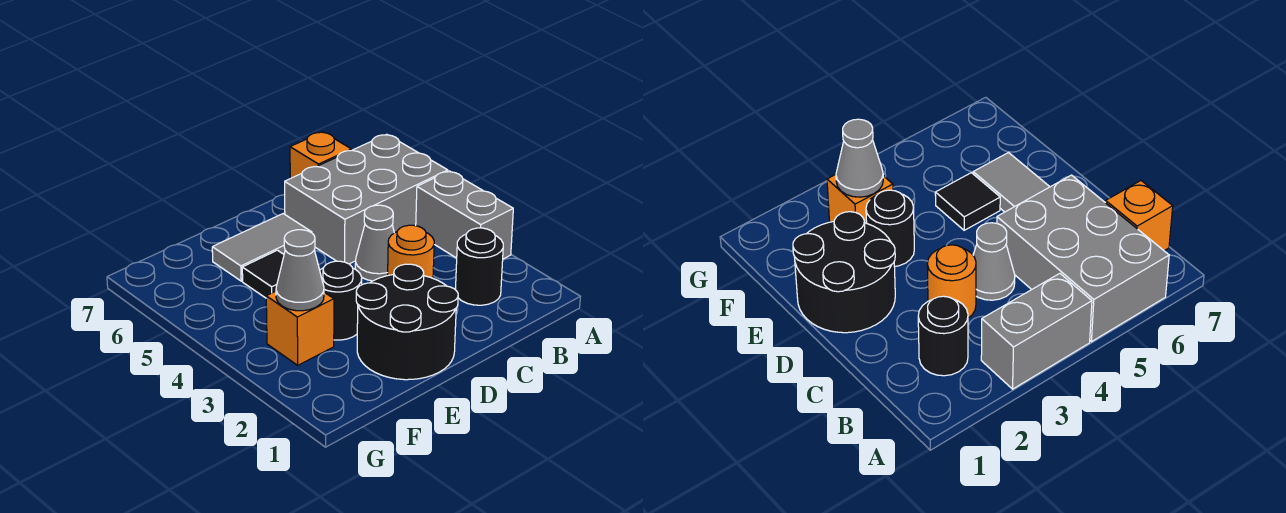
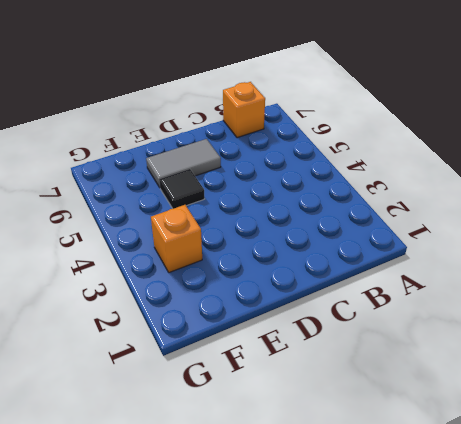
none -> grey brick A3:A4 level 1
none -> grey brick A5:C6 level 1
none -> black round brick B2 level 1

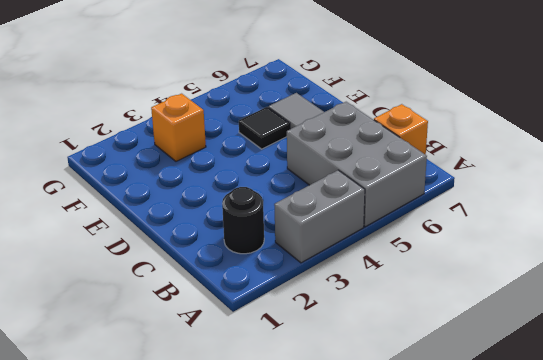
none -> orange round brick C3 level 1
none -> grey cone C4 level 1
none -> black round brick D1:E2 level 1

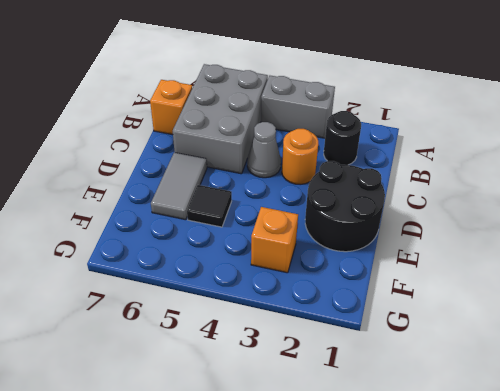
none -> black round brick E3 level 1
none -> grey cone F3 level 2

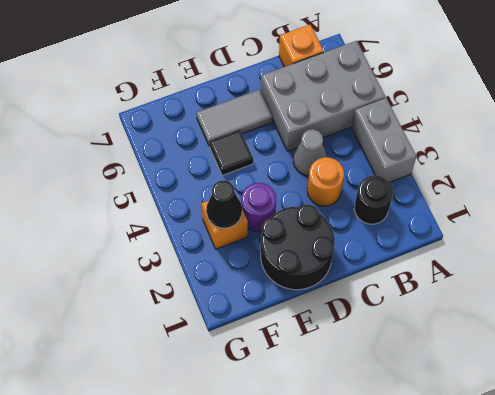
purple round brick E3 level 1 -> black round brick E3 level 1
black cone F3 level 2 -> grey cone F3 level 2

